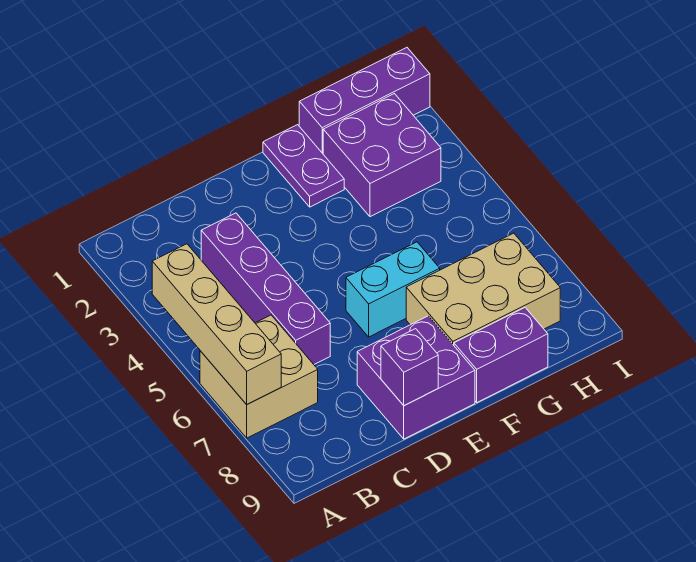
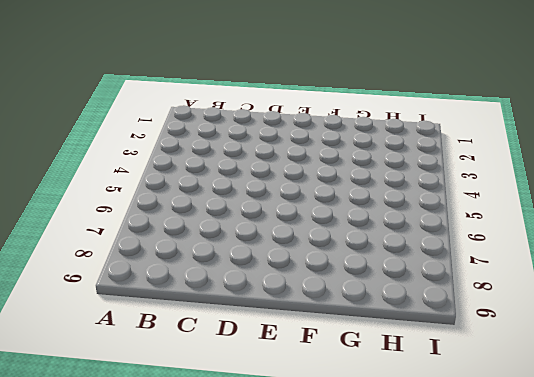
none -> tan brick A6:B7 level 1
none -> purple brick C3:C6 level 1

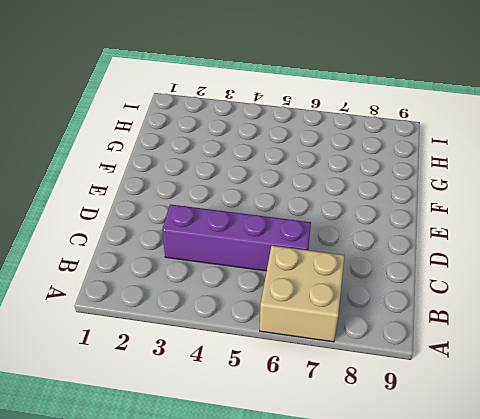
none -> purple brick D8:E9 level 1
none -> cyan brick E6:F6 level 1

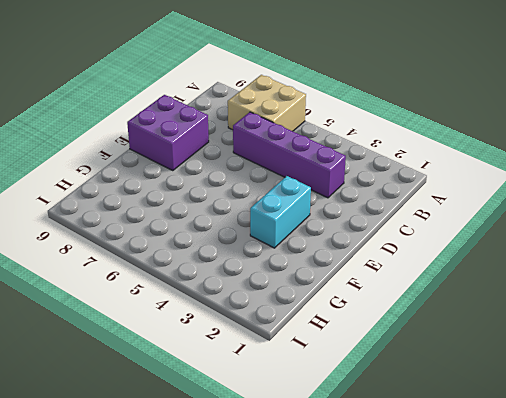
cyan brick E3:F3 level 1 -> cyan brick E6:F6 level 1
none -> purple plate F1:F2 level 1
none -> tan brick F7:H8 level 1

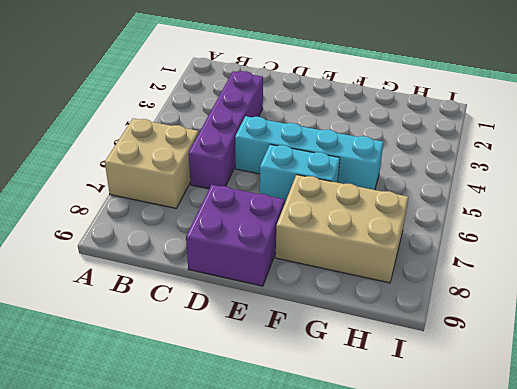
cyan brick D5:G5 level 1 -> none
none -> purple plate F1:F2 level 1
none -> purple brick F9:G9 level 1

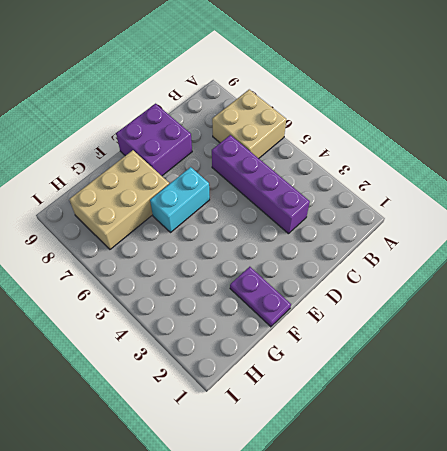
none -> purple brick F9:G9 level 1
none -> purple brick G1:I1 level 1

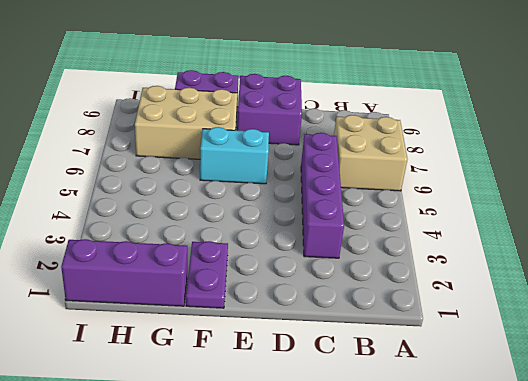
none -> purple brick G2:H3 level 1
none -> tan brick A4:A7 level 2

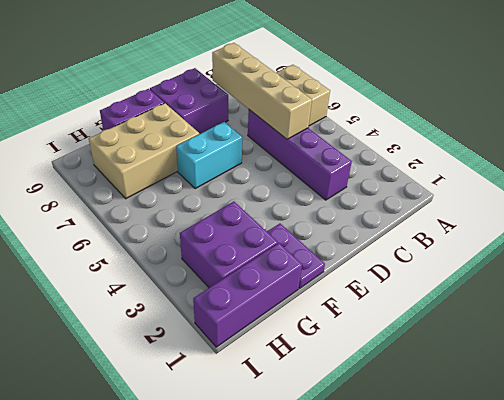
tan brick C5:C8 level 2 -> tan brick A4:A7 level 2
none -> purple brick D9 level 2

